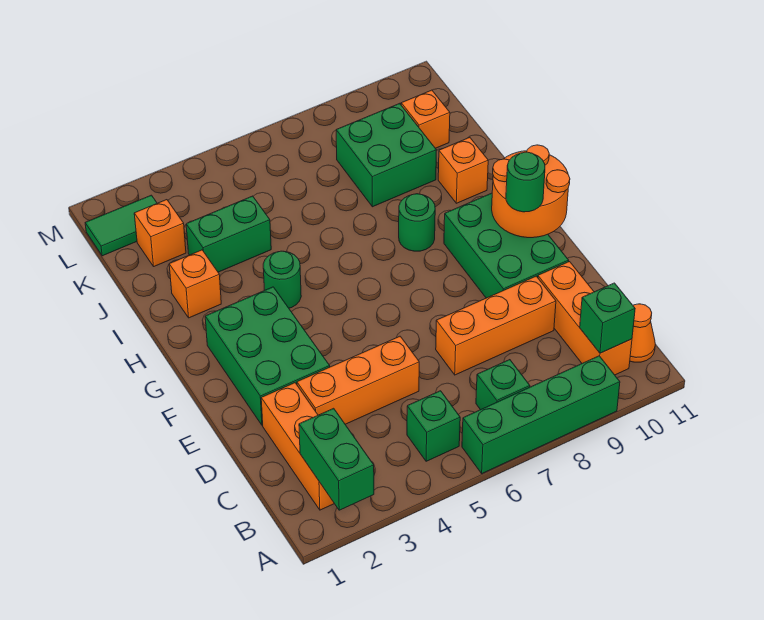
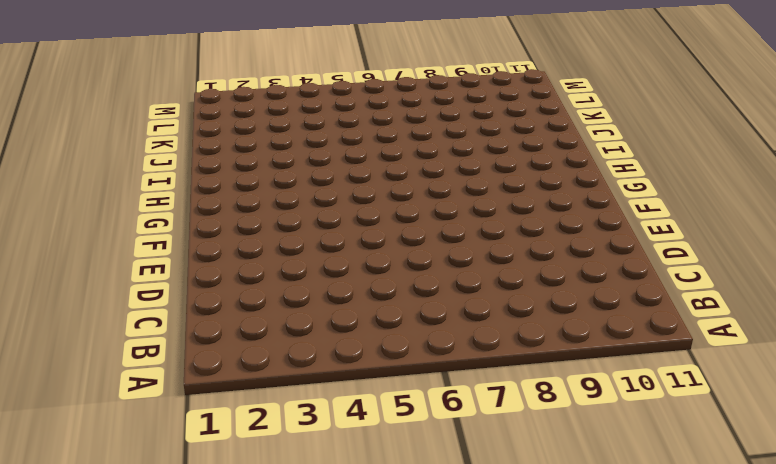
none -> green brick A6:A9 level 1
none -> orange brick B2:D2 level 1
none -> green brick B5 level 1

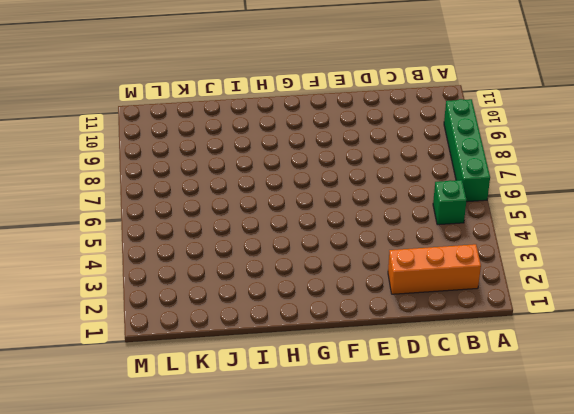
none -> green brick B7 level 1
none -> orange brick B10:D10 level 1
none -> orange cone B11 level 1

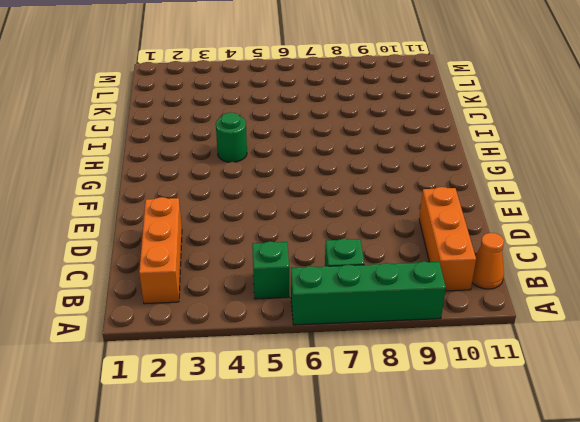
none -> orange brick D3:D5 level 1
none -> orange brick D7:D9 level 1
none -> green brick E2:G3 level 1

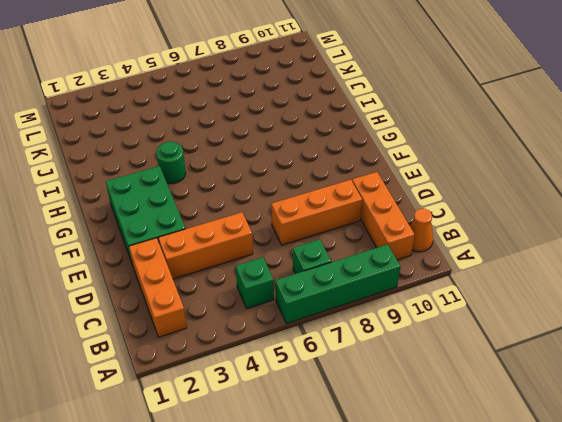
none -> green brick E9:G10 level 1
none -> green round brick H8 level 1
none -> orange brick I2 level 1

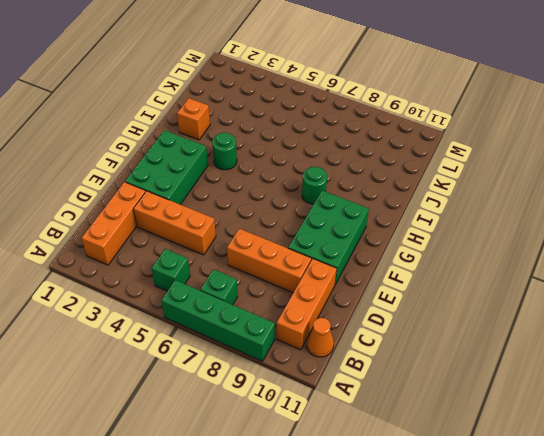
none -> orange brick I10 level 1
none -> green brick J3:J4 level 1
none -> green brick J8:K9 level 1

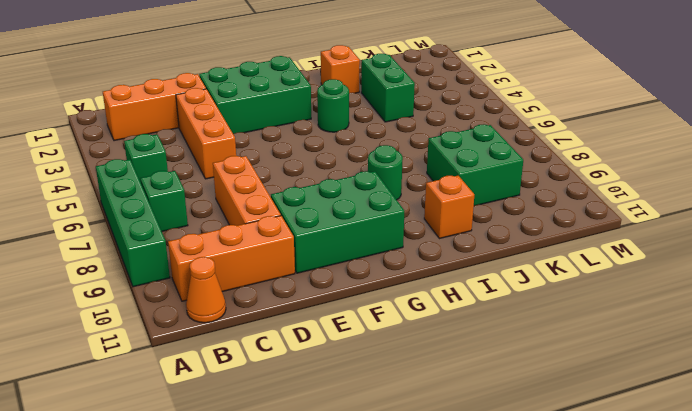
none -> orange brick K2 level 1
none -> orange brick K10 level 1
none -> green tile L1:L2 level 1

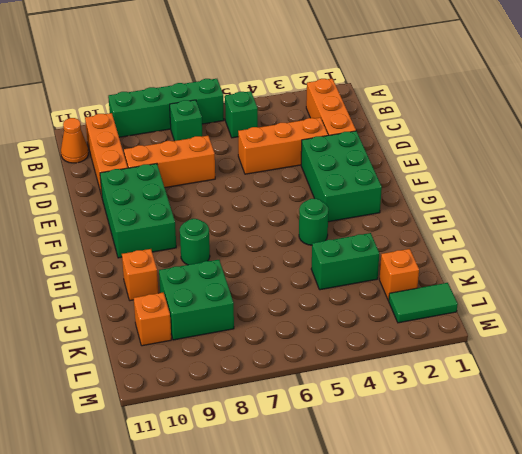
none -> orange brick I2 level 1
none -> green brick A2:B2 level 2
none -> green brick B10 level 2

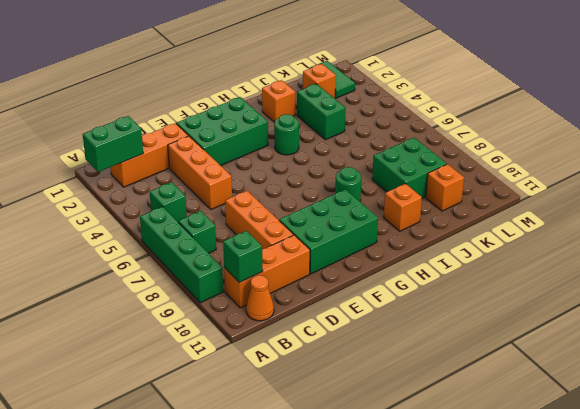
none -> orange round brick F10:G11 level 2
none -> green round brick F10 level 3

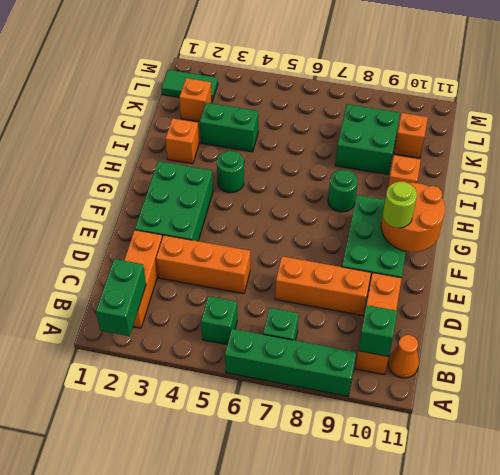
lime round brick F10 level 3 -> green round brick F10 level 3

